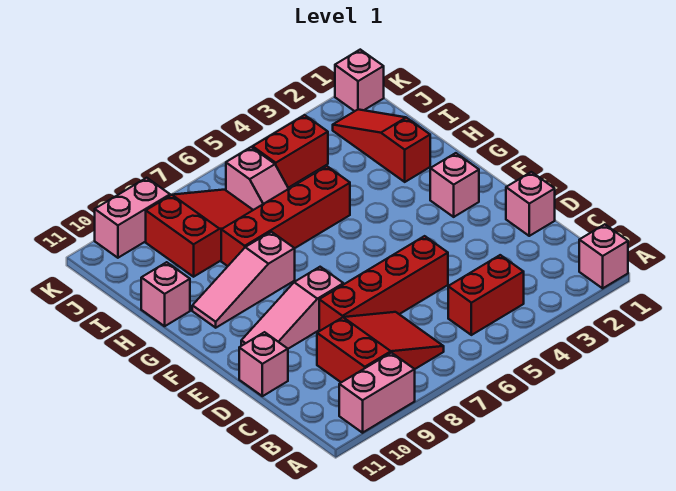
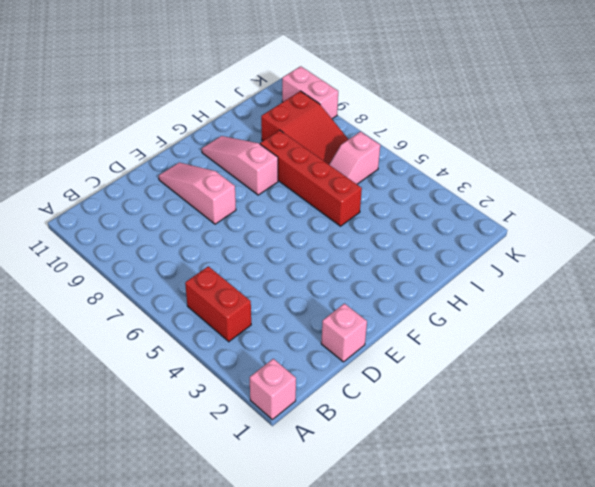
none -> pink brick A9:A10 level 1
none -> red slope B7:C9 level 1 top 9
none -> red brick D5:D8 level 1

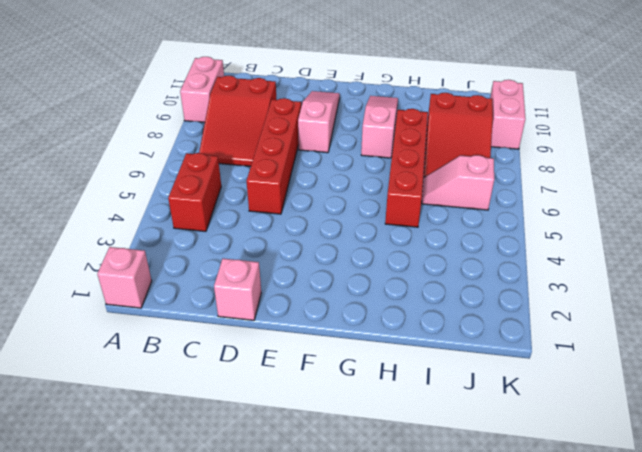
none -> pink brick D11 level 1
none -> pink brick F2 level 1
none -> red slope H2:J2 level 1 top H

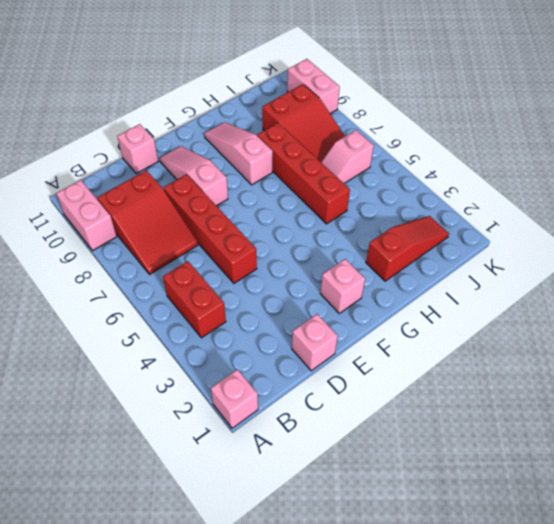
none -> pink brick H11 level 1
none -> red brick J4:J5 level 1
none -> pink brick K1 level 1

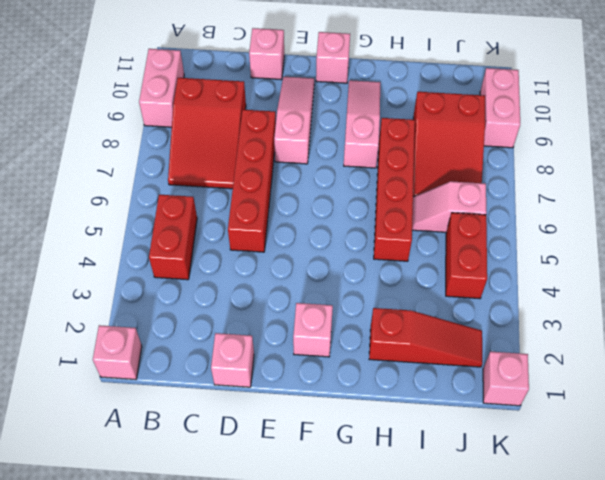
pink brick F11 level 1 -> pink brick H11 level 1

